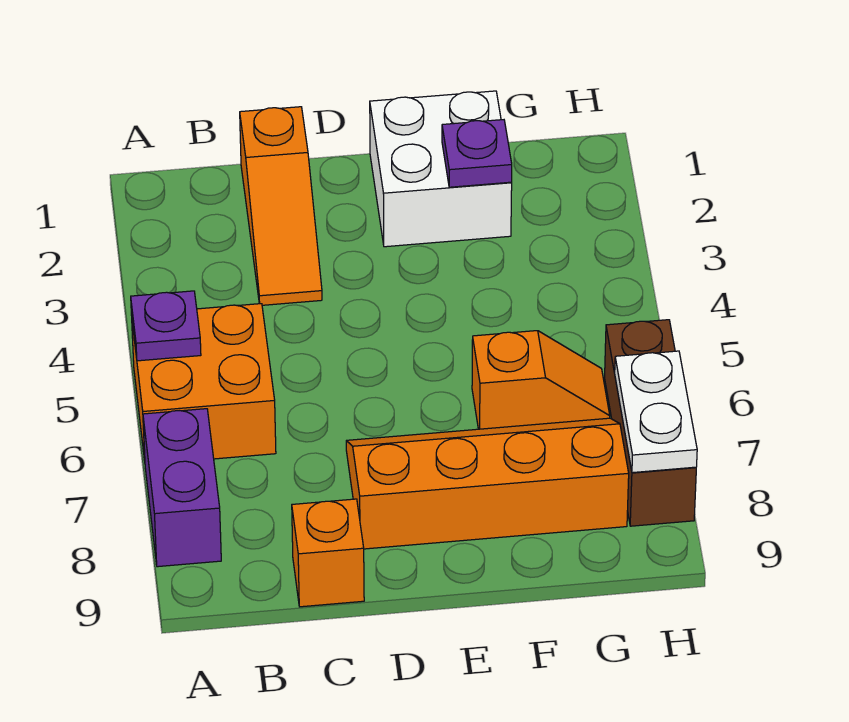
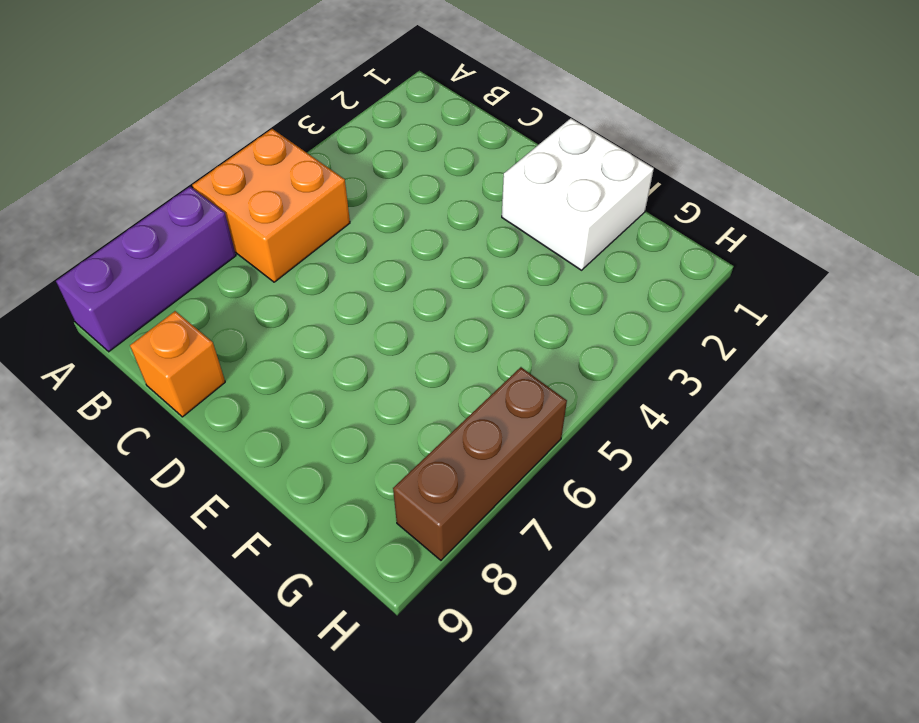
purple brick A7:A9 level 1 -> purple brick A7:A8 level 1
none -> orange slope C1:C3 level 1 top 1
none -> orange slope D7:G8 level 1 top 8

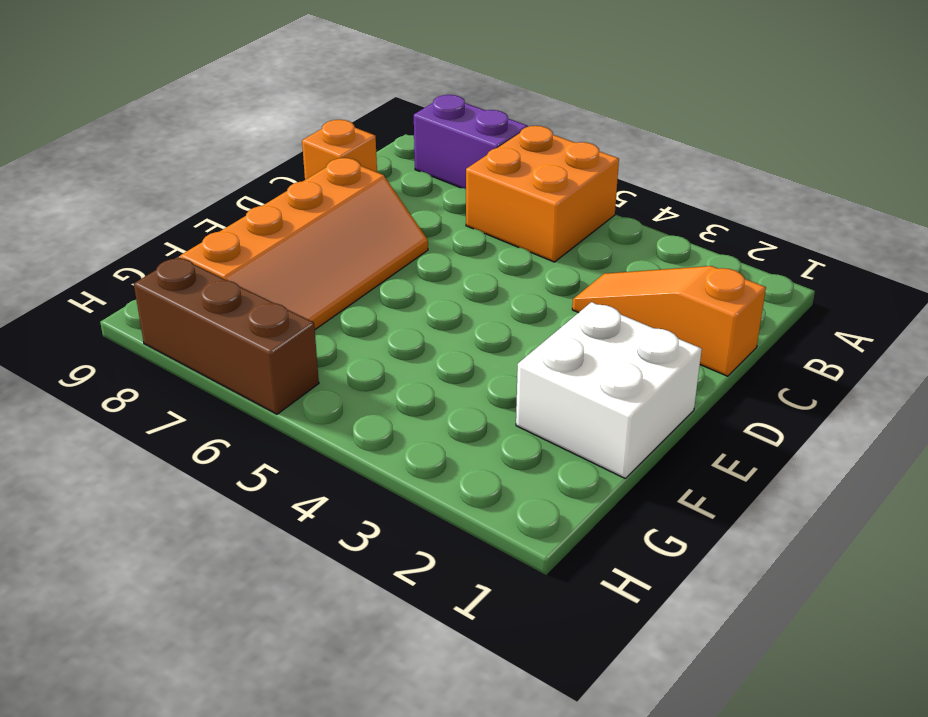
none -> orange slope F6:G6 level 1 top F
none -> purple plate A5 level 2

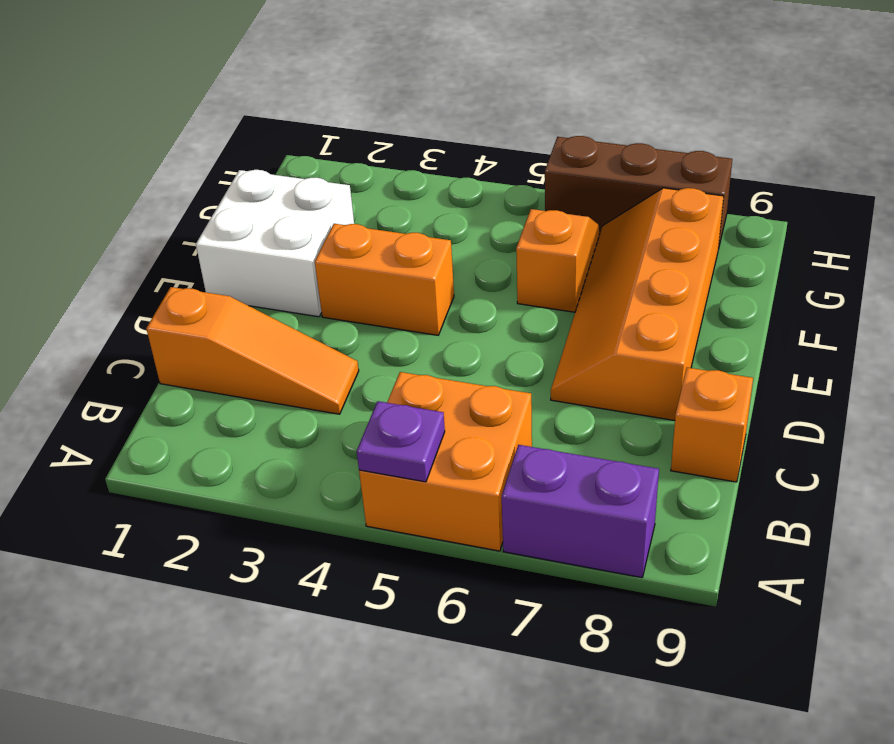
orange brick E3:E4 level 1 -> none
none -> purple plate F2 level 2
none -> white plate H7:H8 level 2

